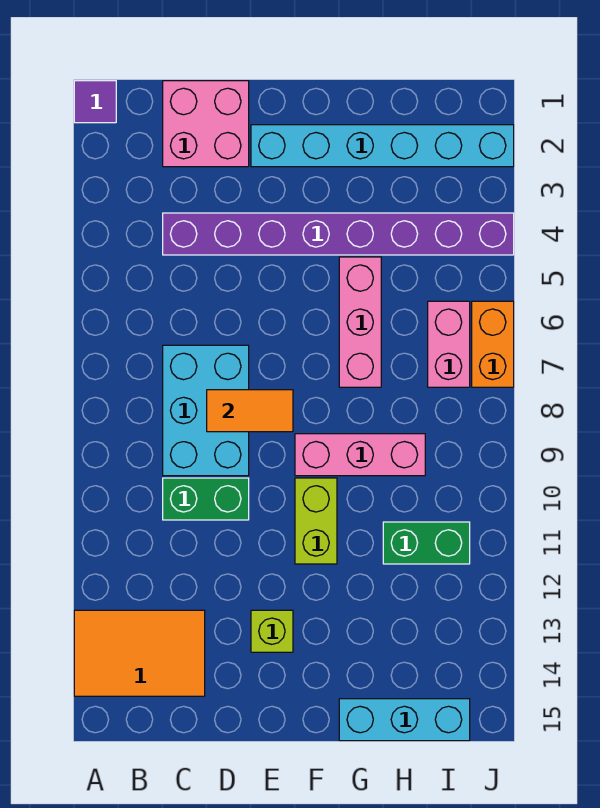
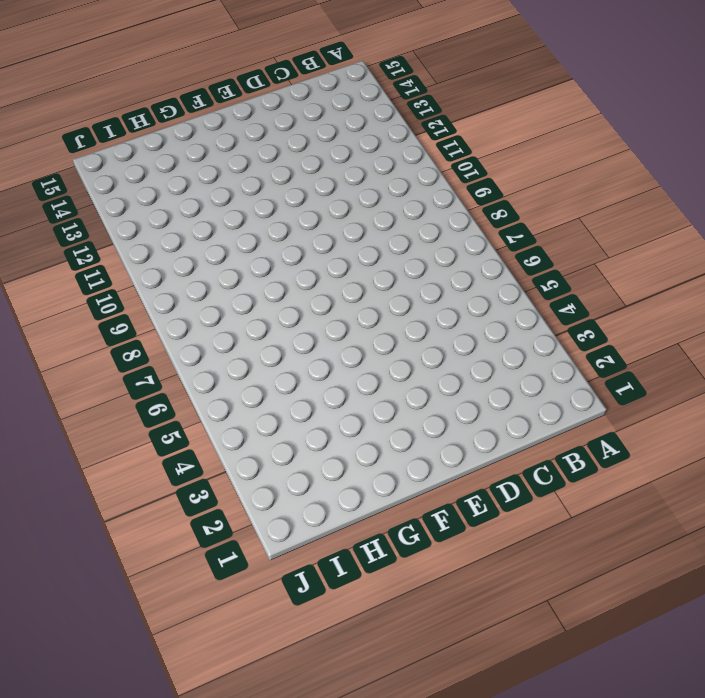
none -> purple tile A1 level 1
none -> orange tile A13:C14 level 1
none -> pink brick C1:D2 level 1

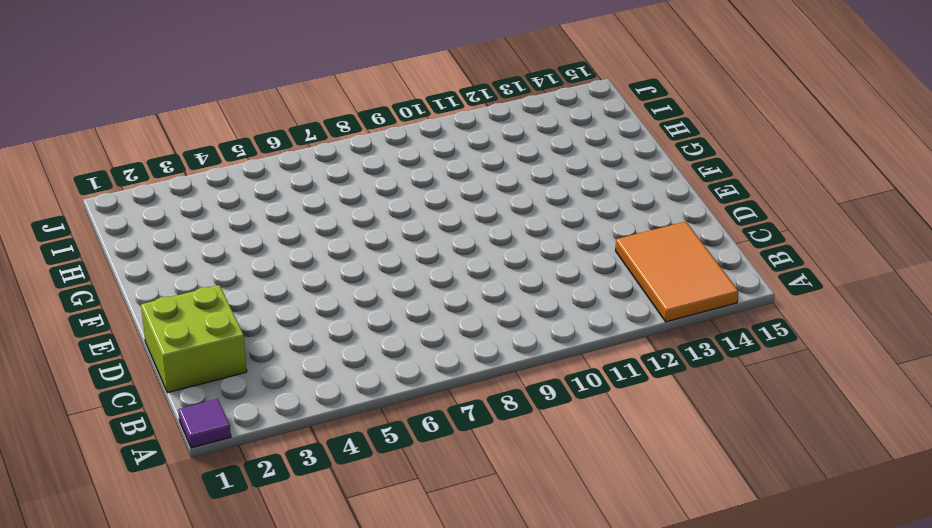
lime brick C1:D2 level 1 -> pink brick C1:D2 level 1
none -> purple brick C4:J4 level 1
none -> cyan brick C7:D9 level 1
none -> green brick C10:D10 level 1

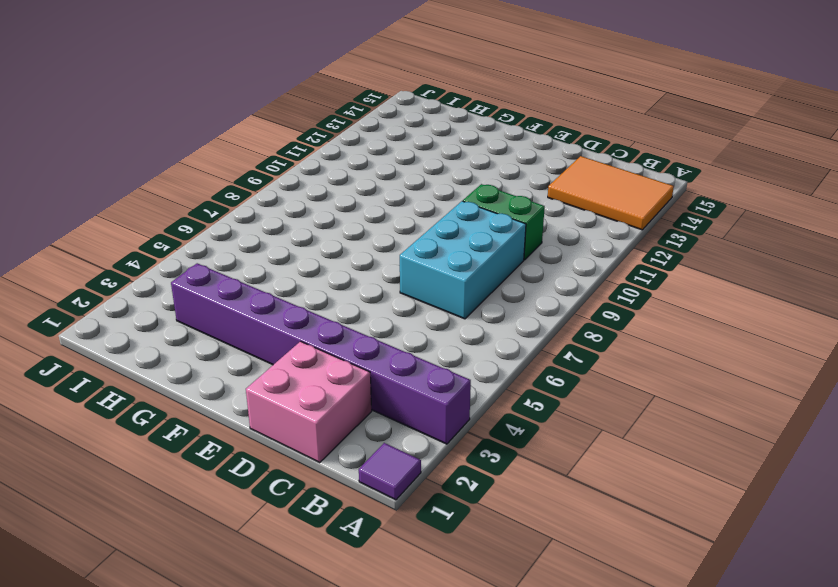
purple brick A3:H3 level 1 -> purple brick C4:J4 level 1
none -> cyan brick E2:J2 level 1
none -> lime brick E13 level 1
none -> pink brick F9:H9 level 1

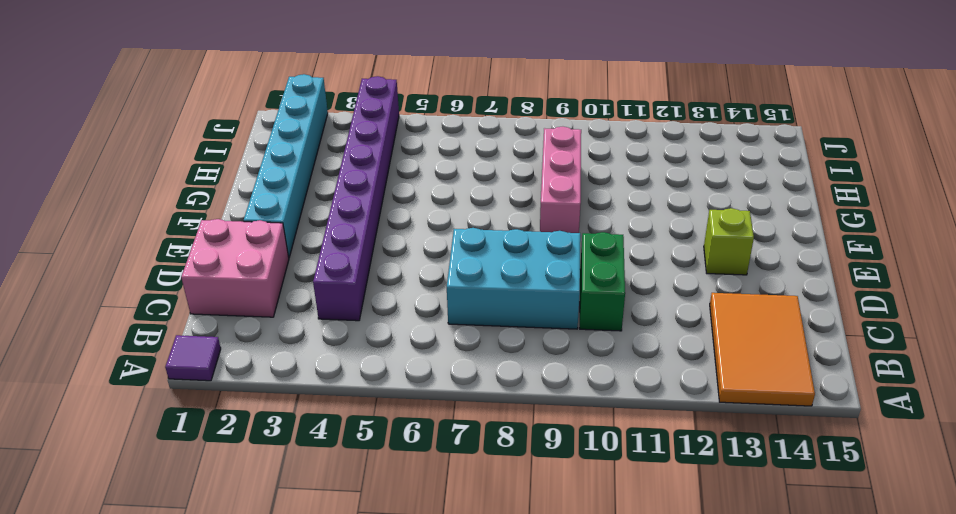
none -> lime brick F10:F11 level 1
none -> pink brick G5:G7 level 1
none -> cyan brick G15:I15 level 1

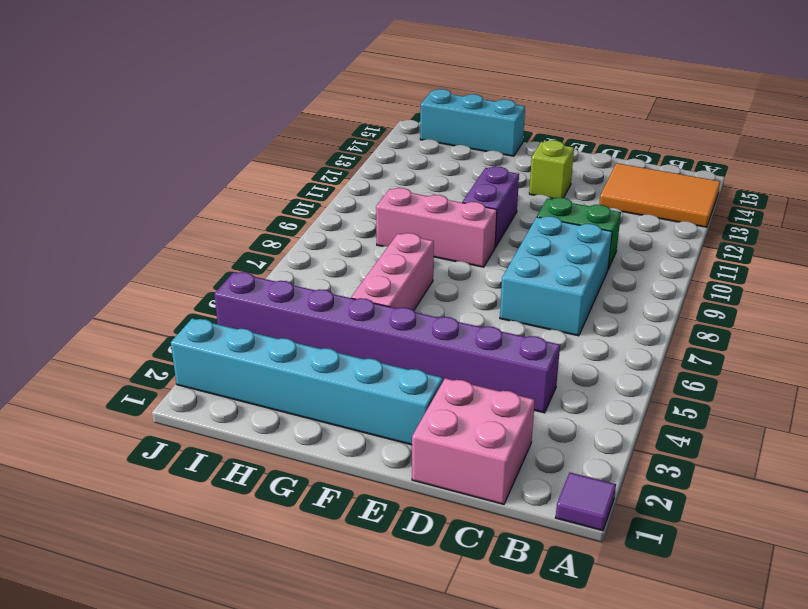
purple brick F10:F11 level 1 -> lime brick F10:F11 level 1
none -> green brick H11:I11 level 1
none -> pink brick I6:I7 level 1
none -> orange brick J6:J7 level 1

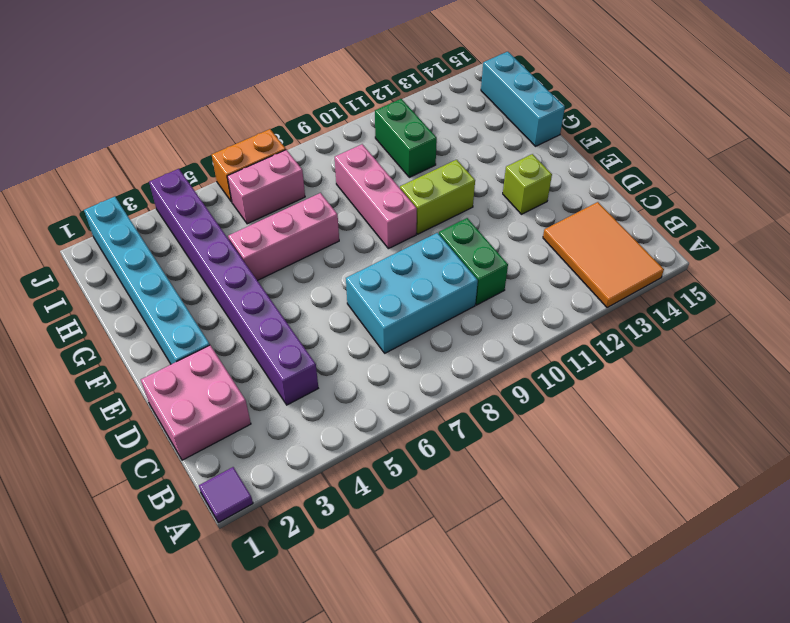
none -> orange tile D8:E8 level 2

